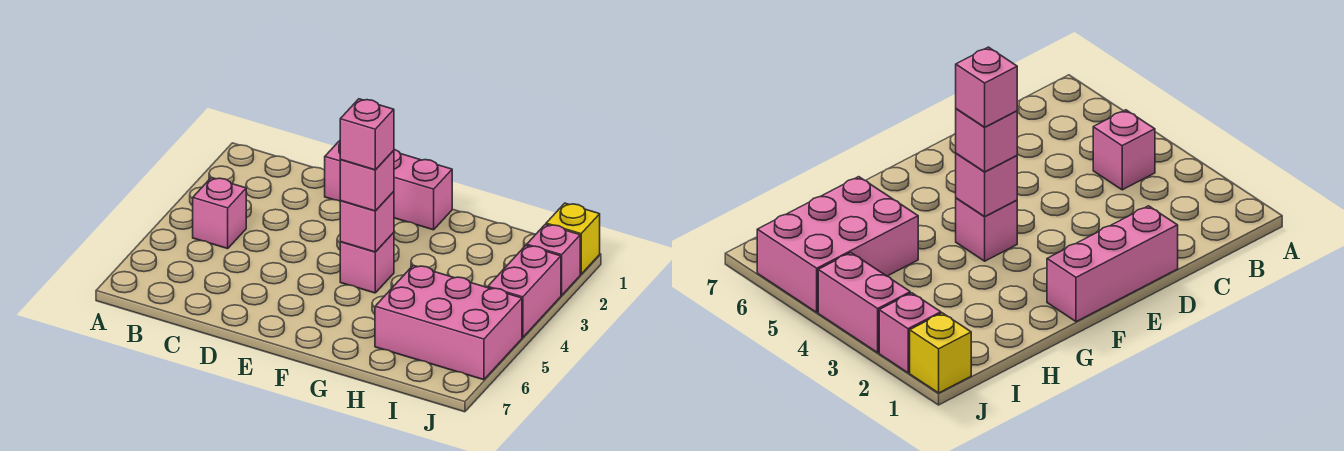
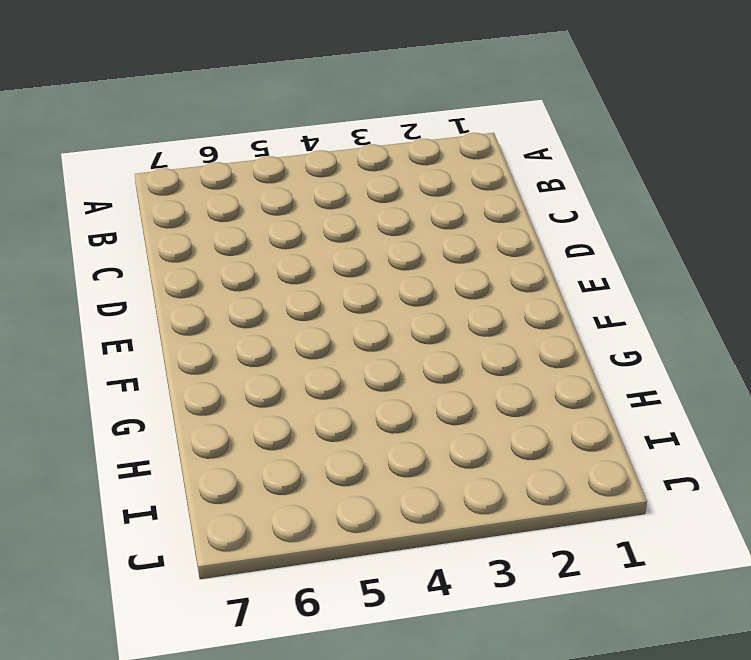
none -> pink brick B4 level 1
none -> pink brick D1:F1 level 1

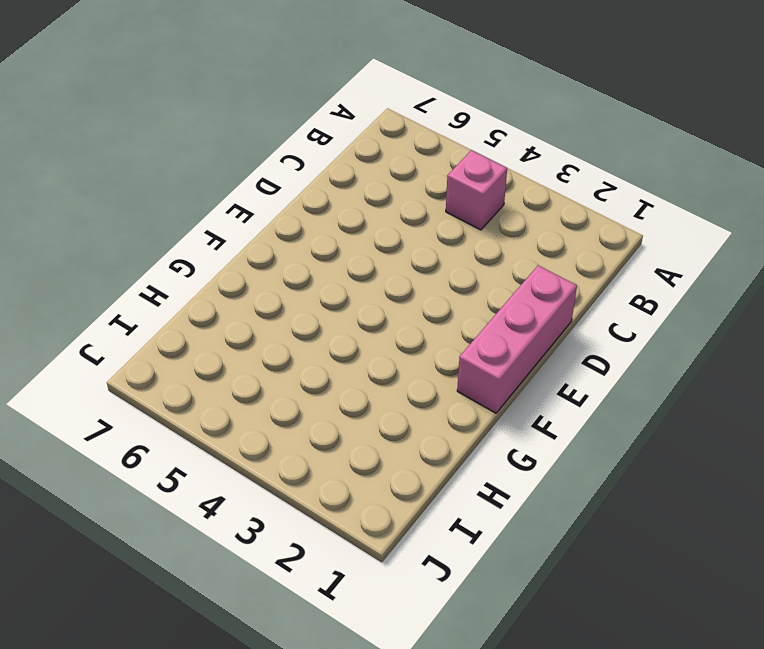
none -> pink brick F4 level 1
none -> pink brick H5:J6 level 1

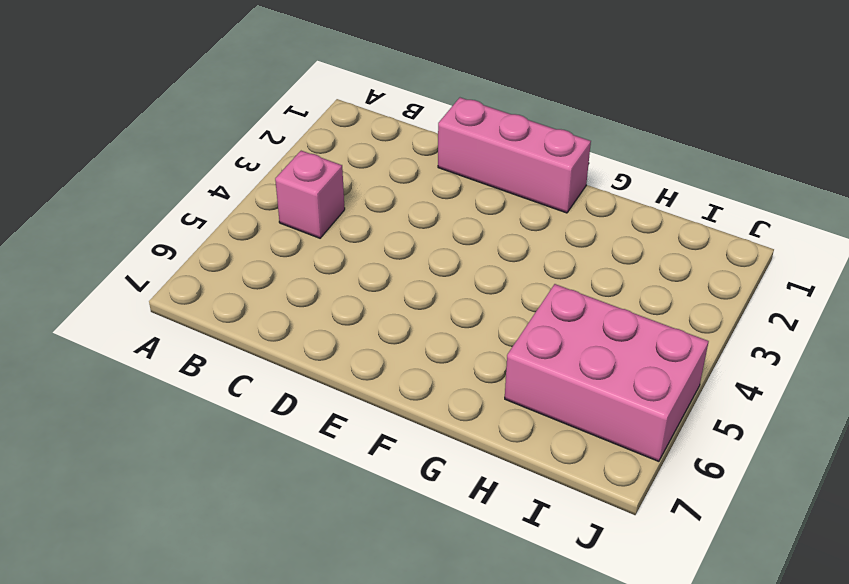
none -> pink brick F4 level 1
none -> yellow brick J1 level 1

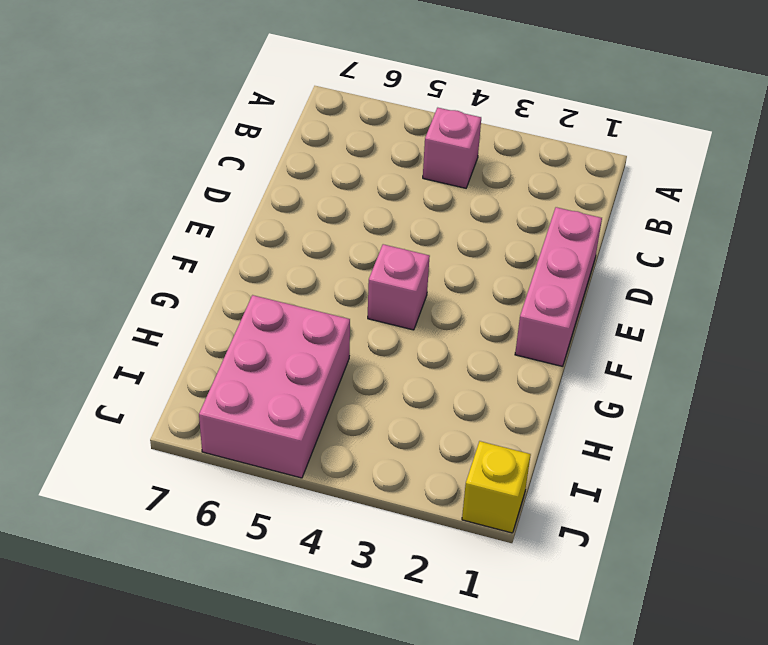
none -> pink brick J2 level 1
none -> pink brick J3:J4 level 1

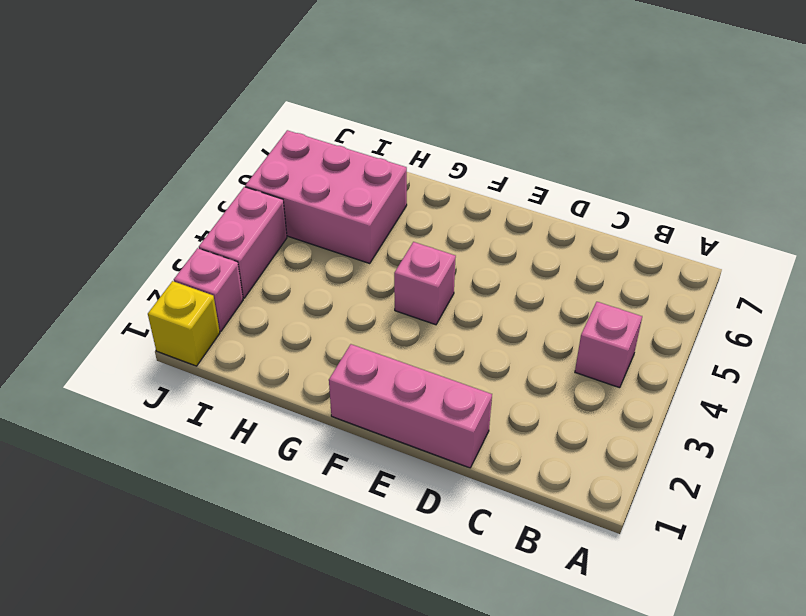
none -> pink brick F4 level 2
none -> pink brick F4 level 3

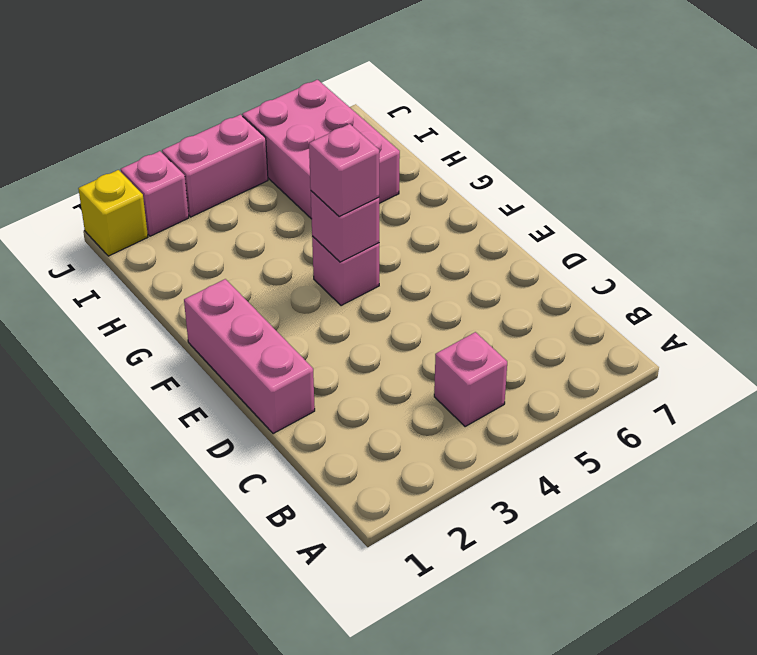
none -> pink brick F4 level 4

